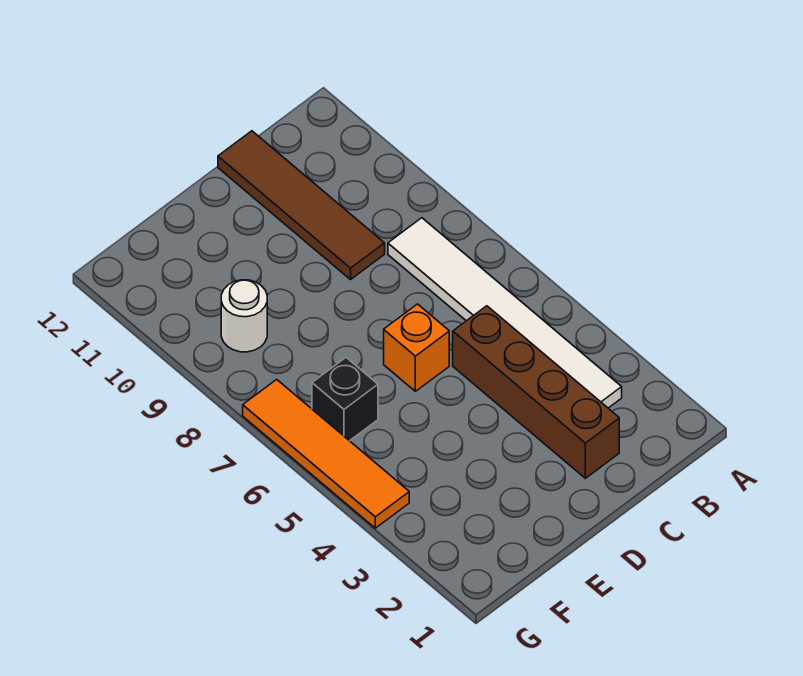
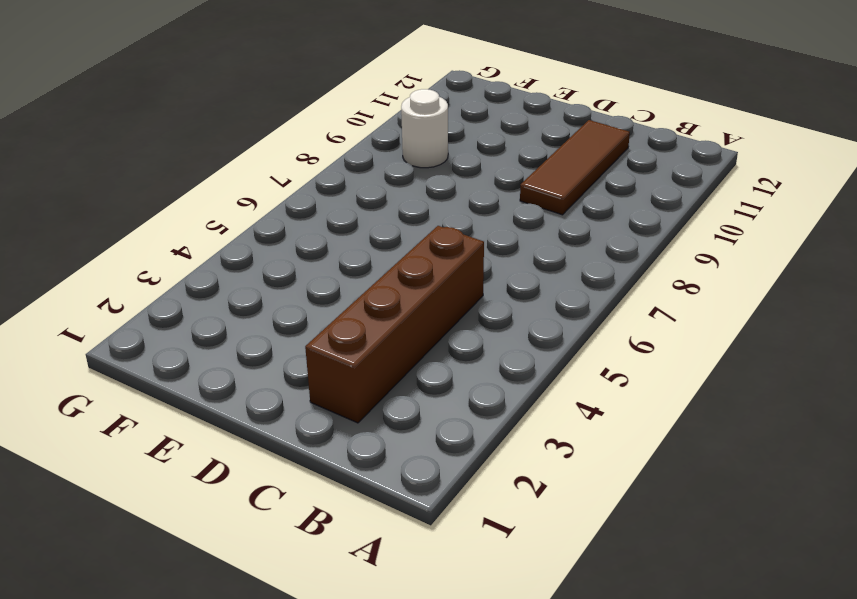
brown tile C9:C11 level 1 -> brown tile C9:C12 level 1
none -> white tile B3:B8 level 1
none -> orange brick D6 level 1

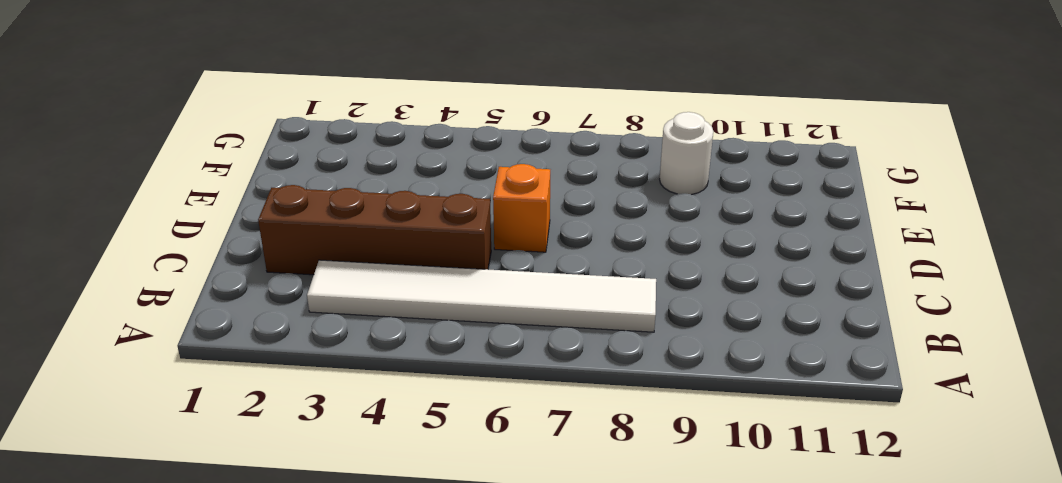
none -> brown tile C9:C12 level 1
none -> black brick F6 level 1

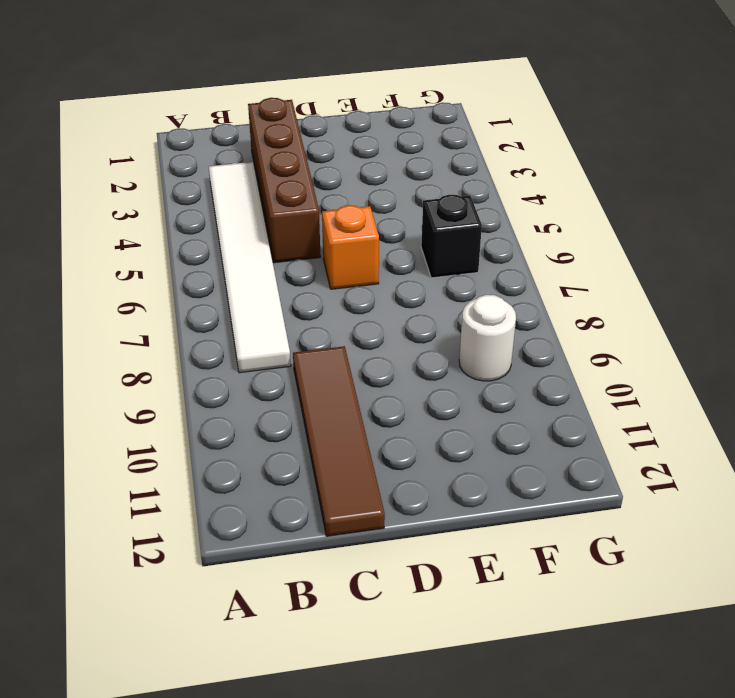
none -> orange tile G4:G7 level 1

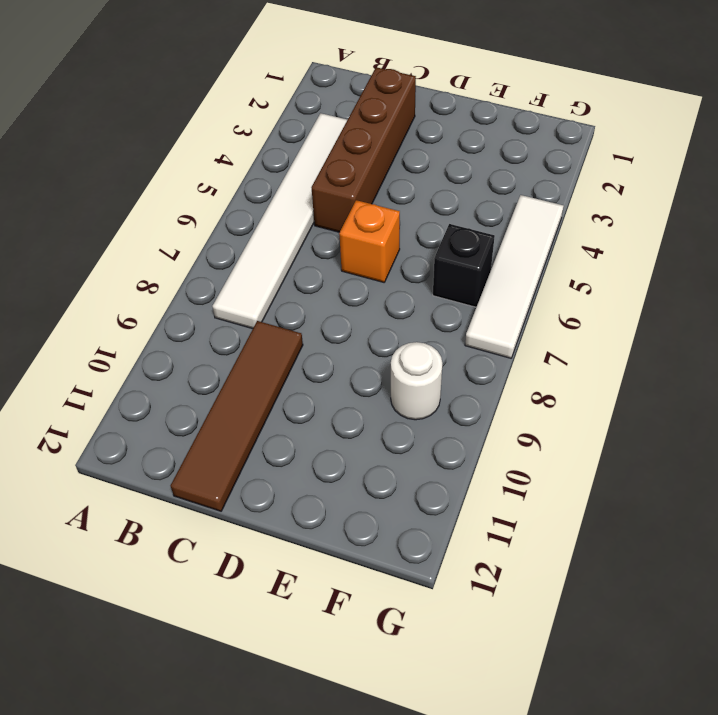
white tile G4:G7 level 1 -> orange tile G4:G7 level 1

